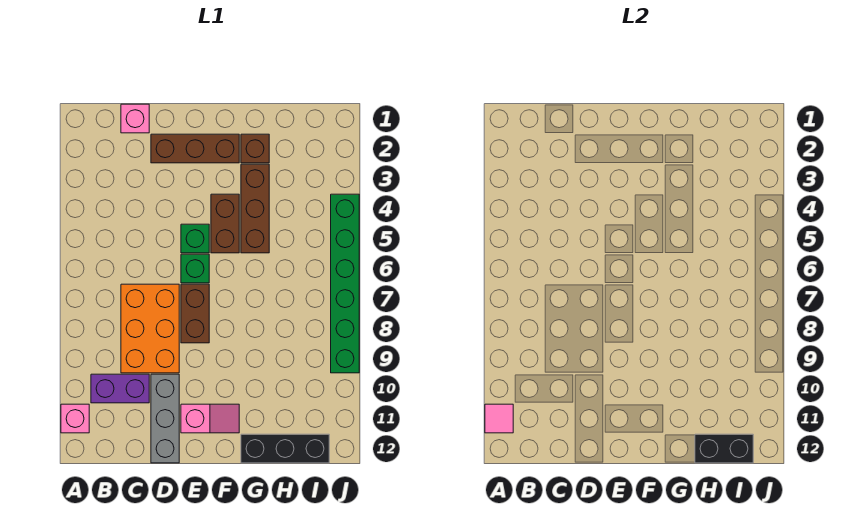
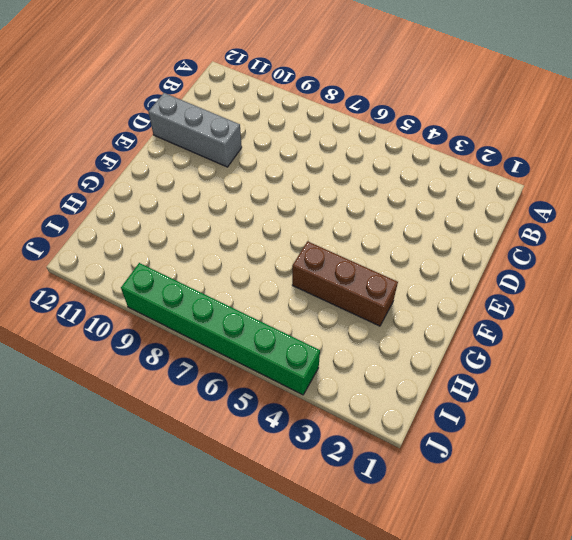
none -> pink brick A11 level 1
none -> purple brick B10:C10 level 1
none -> pink brick C1 level 1

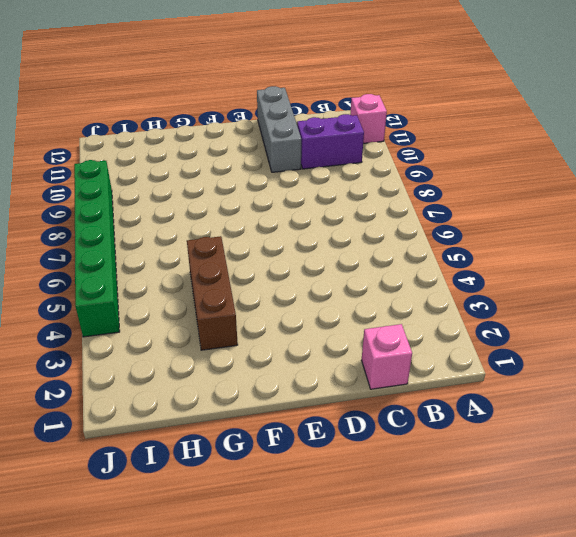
none -> orange brick C7:D9 level 1
none -> brown brick D2:F2 level 1
none -> green brick E5 level 1

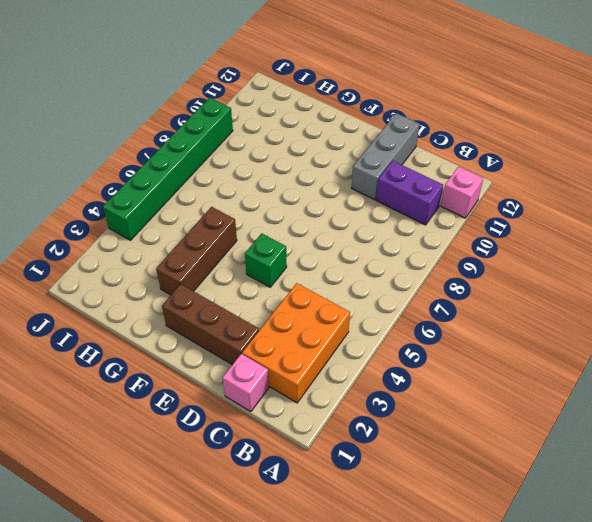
orange brick B2:C4 level 1 -> orange brick C7:D9 level 1
none -> green brick E6 level 1
none -> brown brick E7:E8 level 1
none -> pink slope E11:F11 level 1 top E

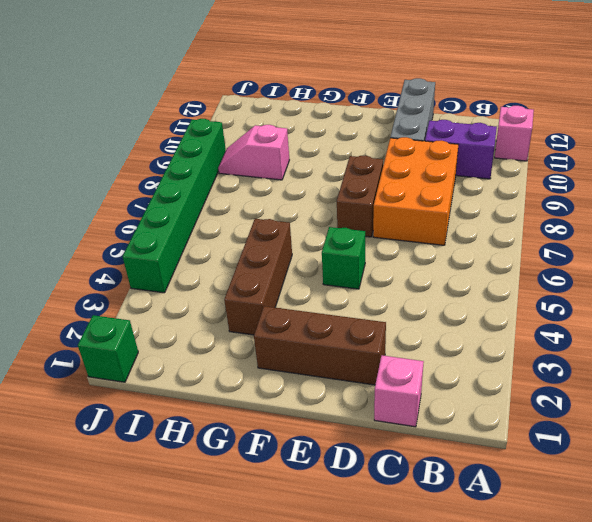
pink slope H9:I9 level 1 top H -> pink slope E11:F11 level 1 top E
green brick J1 level 1 -> green brick E6 level 1
none -> brown brick F4:F5 level 1
none -> brown brick G2 level 1
none -> black brick G12:I12 level 1

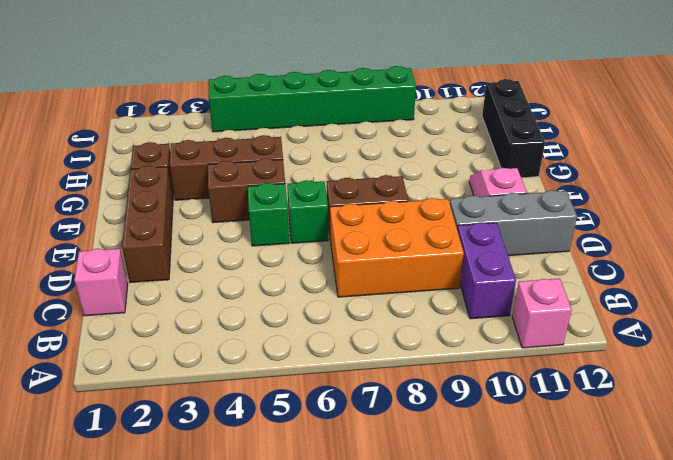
none -> pink tile A11 level 2
none -> black brick H12:I12 level 2

